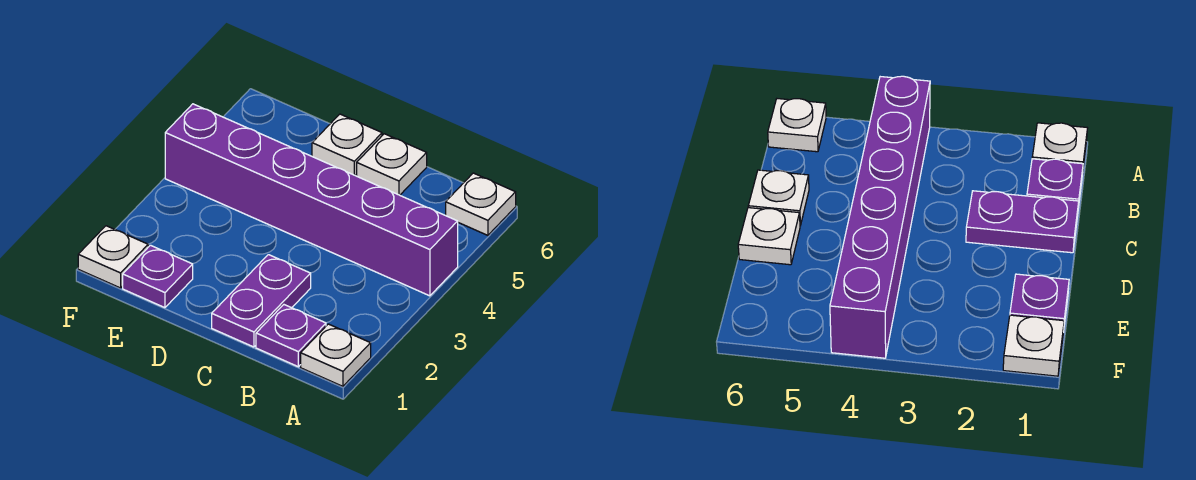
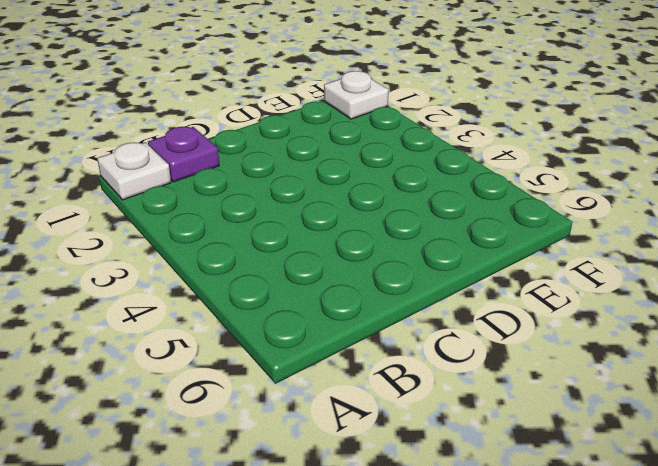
none -> purple brick A4:F4 level 1
none -> white plate A6 level 1

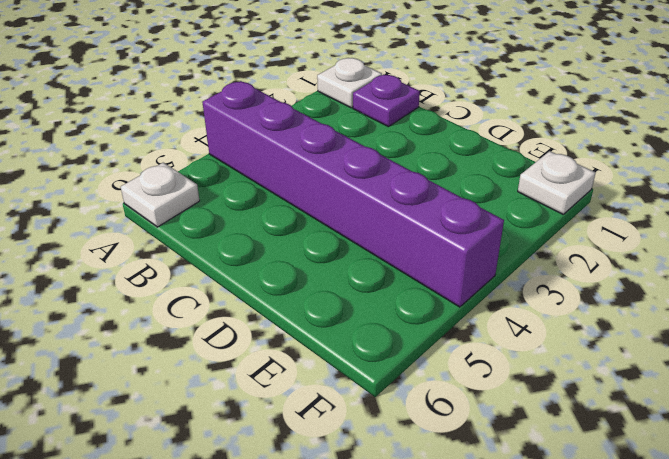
none -> purple plate C1:C2 level 1
none -> white plate C6 level 1

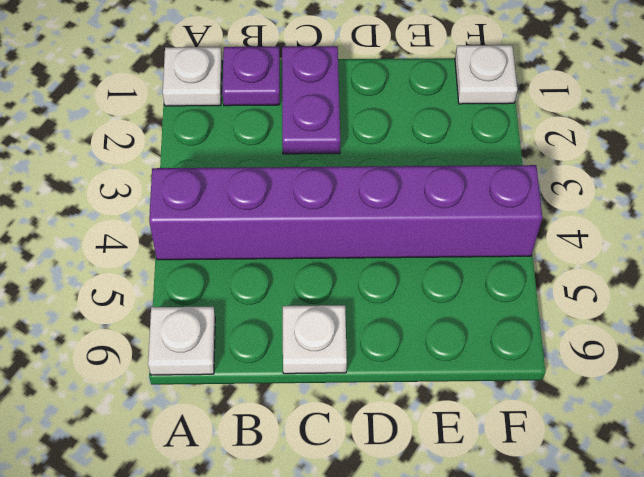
none -> white plate D6 level 1
none -> purple plate E1 level 1

